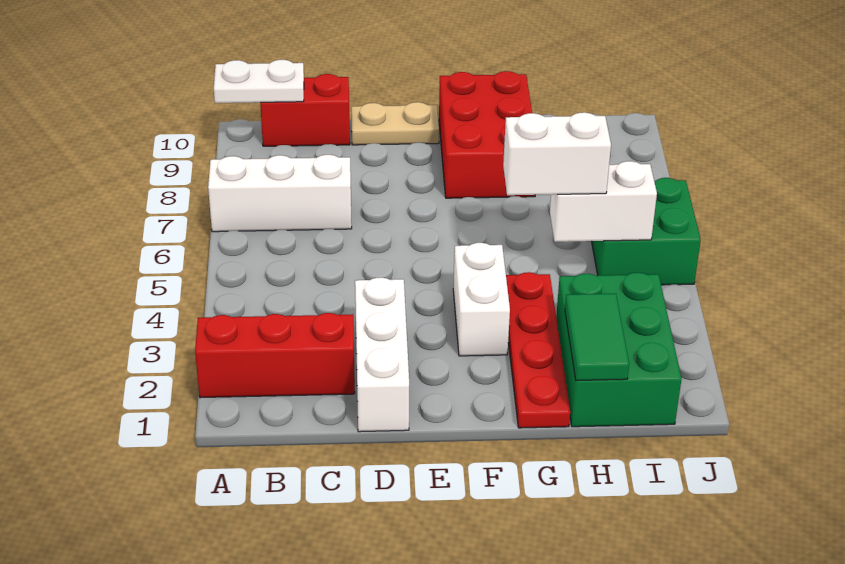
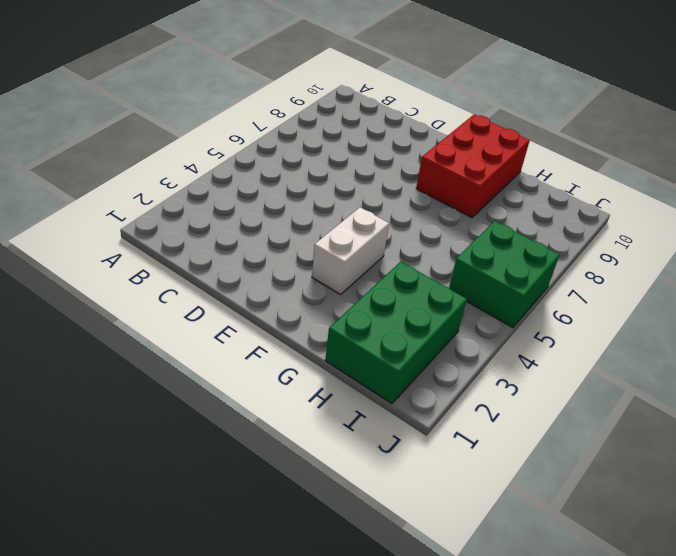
none -> red brick A2:C2 level 1
none -> white brick A7:C7 level 1
none -> red brick B10:C10 level 1

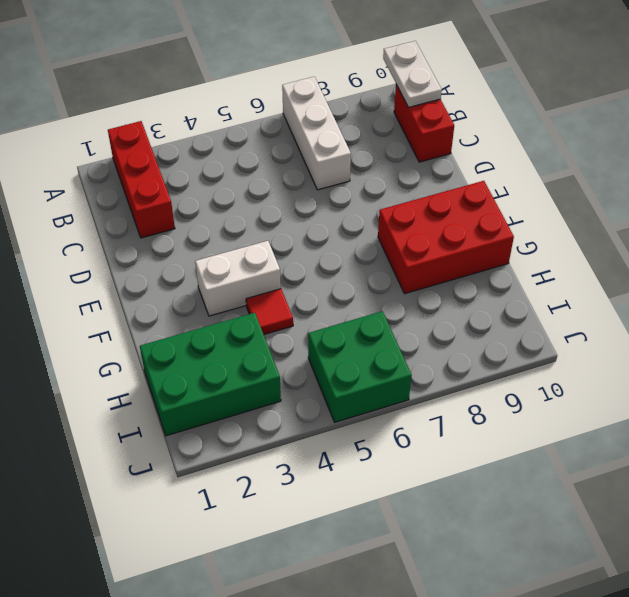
red tile G4 level 1 -> red plate G1:G4 level 1
none -> white brick D1:D3 level 1
none -> tan plate D10:E10 level 1
none -> green tile H1:H2 level 2

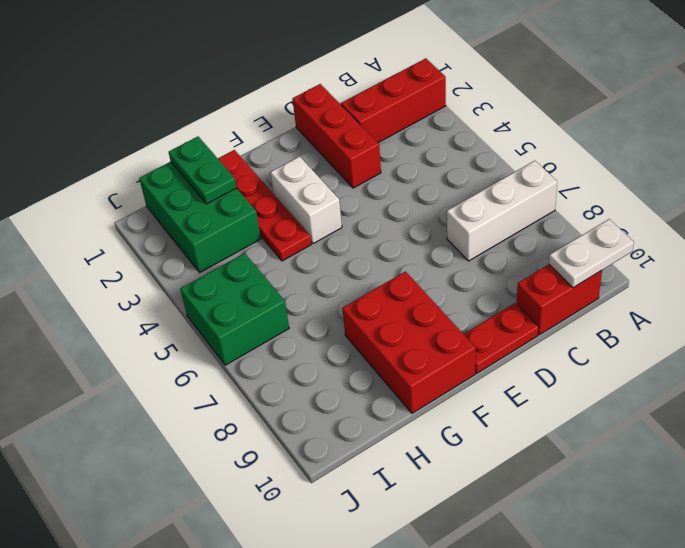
red brick D1:D3 level 1 -> white brick D1:D3 level 1
red plate D10:E10 level 1 -> tan plate D10:E10 level 1
green plate H1:H2 level 2 -> green tile H1:H2 level 2
none -> white brick H5:I5 level 2
none -> white brick G5:H5 level 3

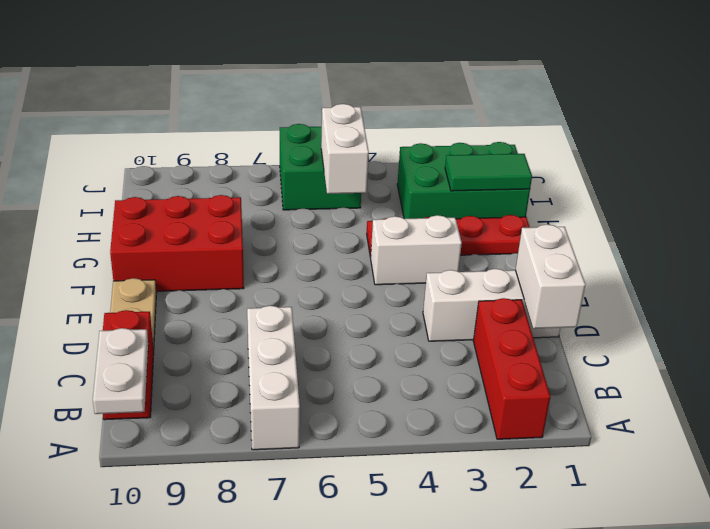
white brick C1:D1 level 2 -> white brick G5:H5 level 3

